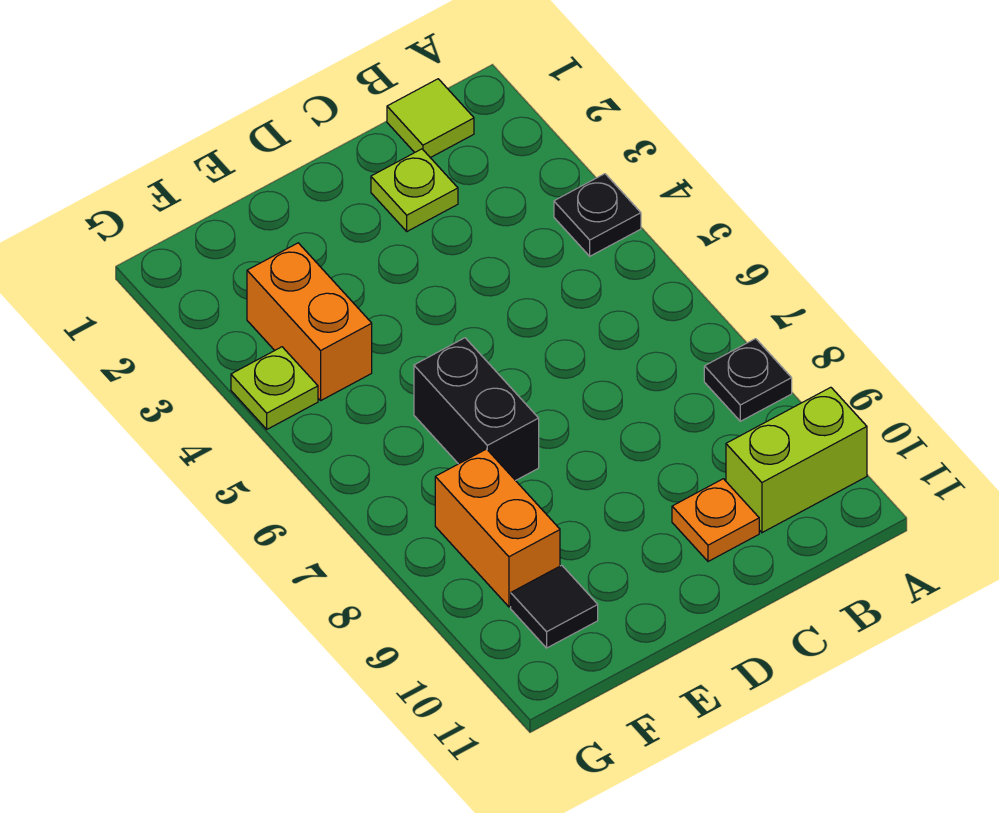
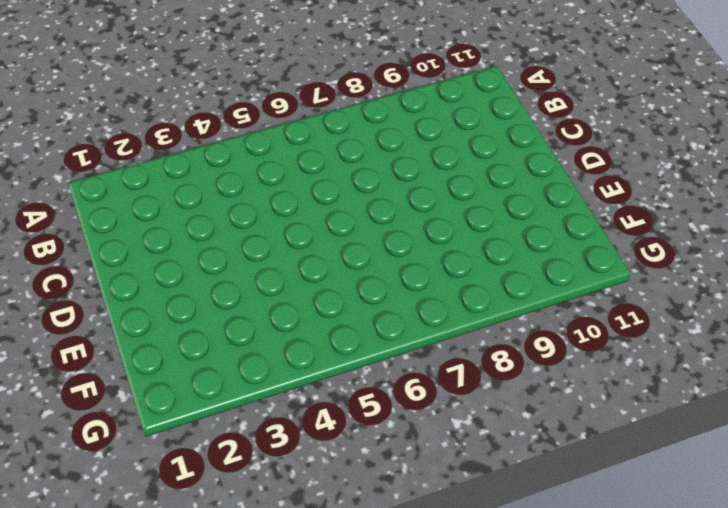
none -> black plate A4 level 1
none -> black plate A8 level 1

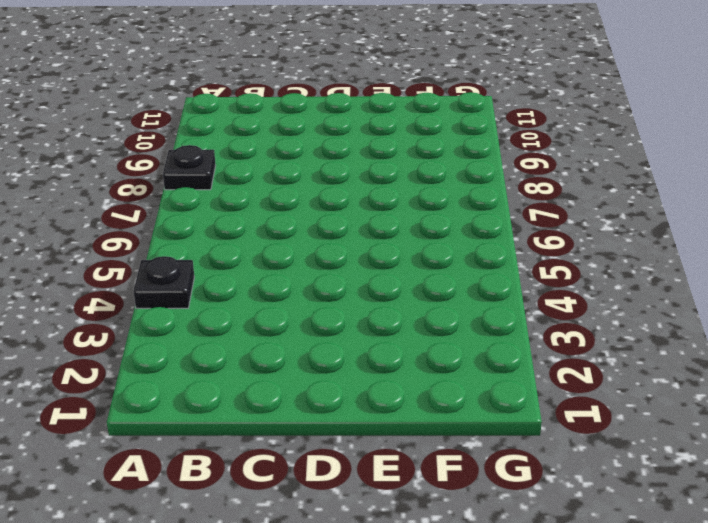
none -> lime brick A10:B10 level 1
none -> lime tile B1 level 1

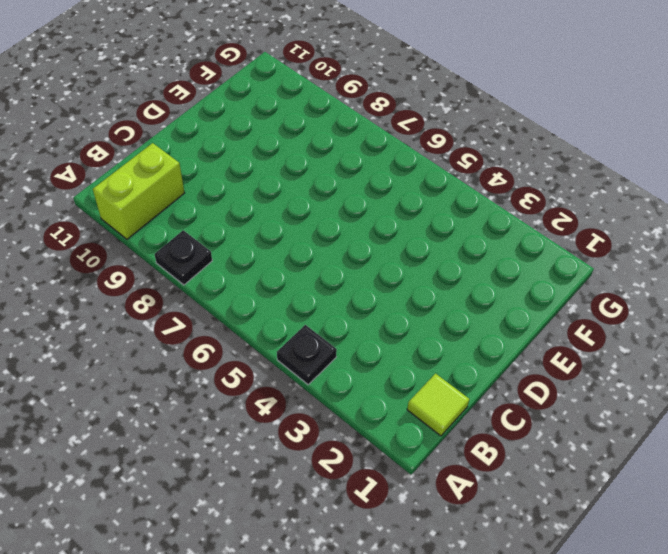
none -> lime plate C2 level 1
none -> orange plate C10 level 1

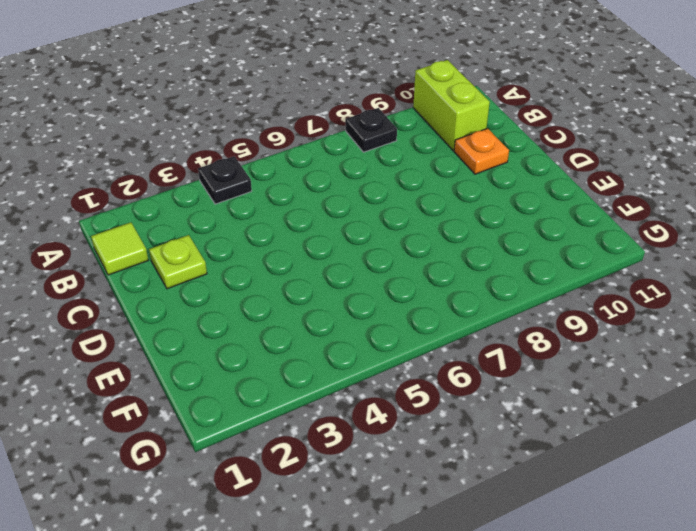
none -> black brick E6:E7 level 1
none -> orange brick F3:F4 level 1

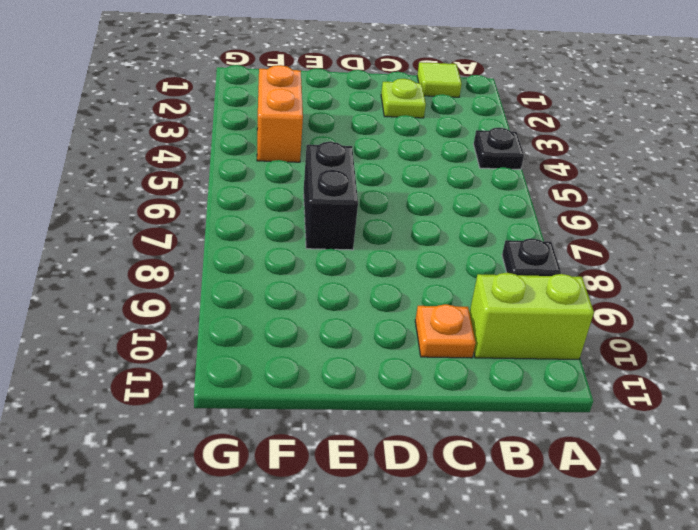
none -> orange brick F8:F9 level 1
none -> black tile F10 level 1

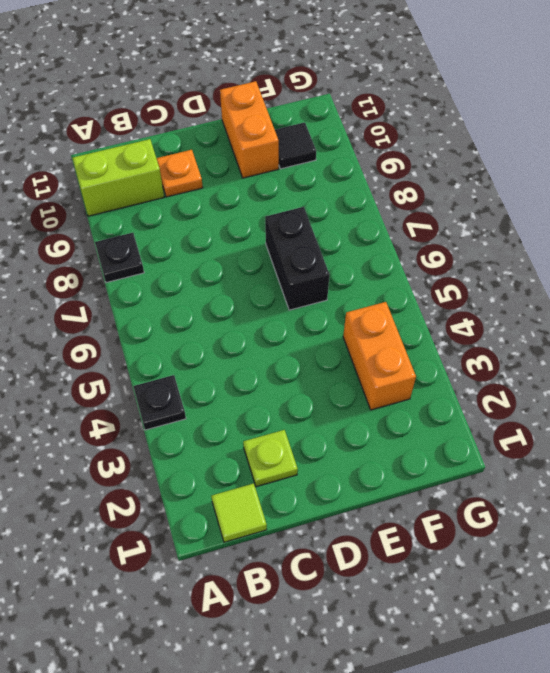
orange brick E10:E11 level 1 -> orange brick F8:F9 level 1
none -> lime plate G4 level 1

